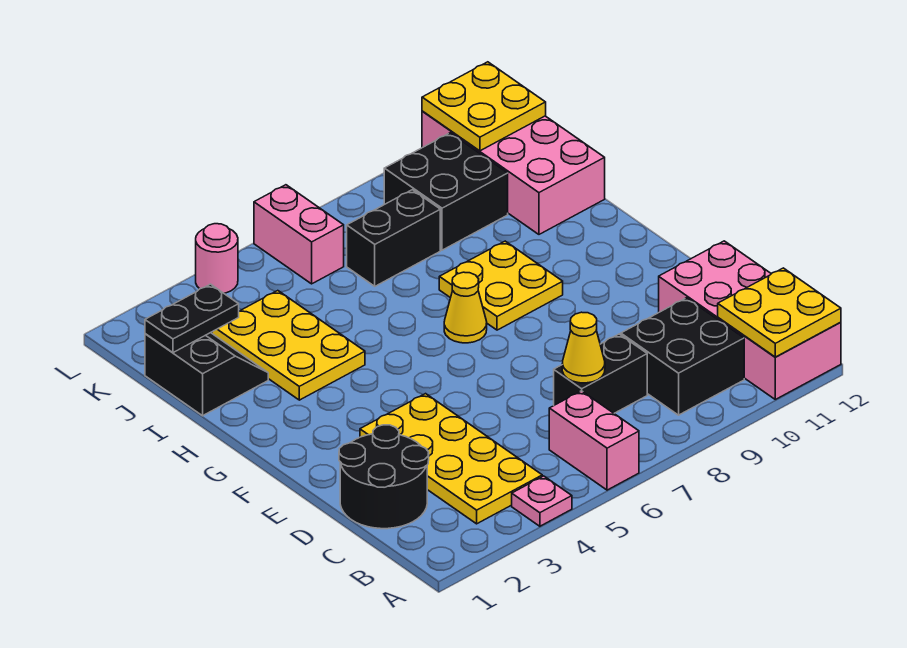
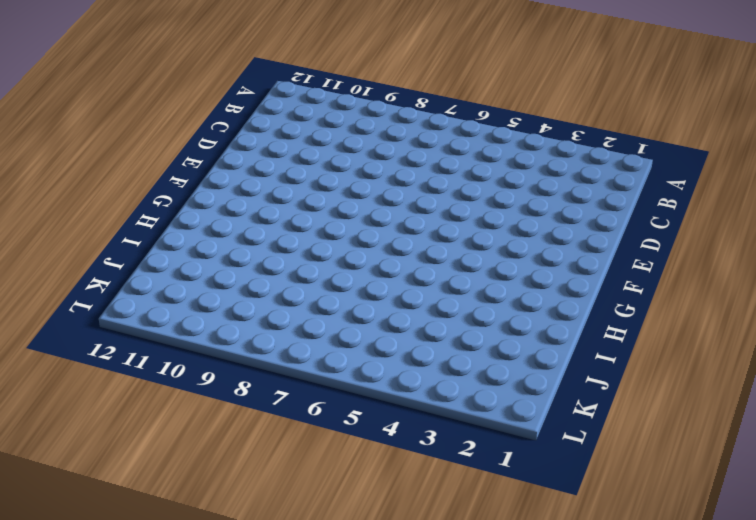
none -> pink plate A4 level 1
none -> pink brick A6:B6 level 1
none -> pink brick A11:D12 level 1

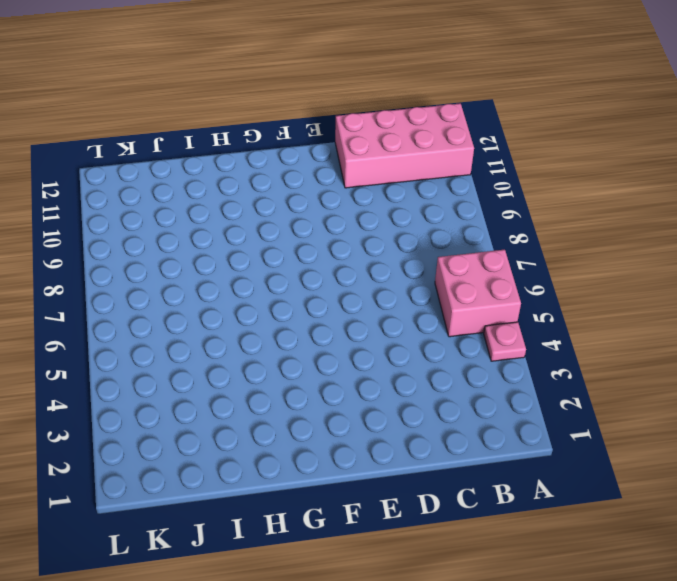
pink brick A5:B6 level 1 -> pink brick A6:B6 level 1
none -> yellow plate B3:E4 level 1
none -> black brick B9:C10 level 1
none -> black round brick C1:D2 level 1

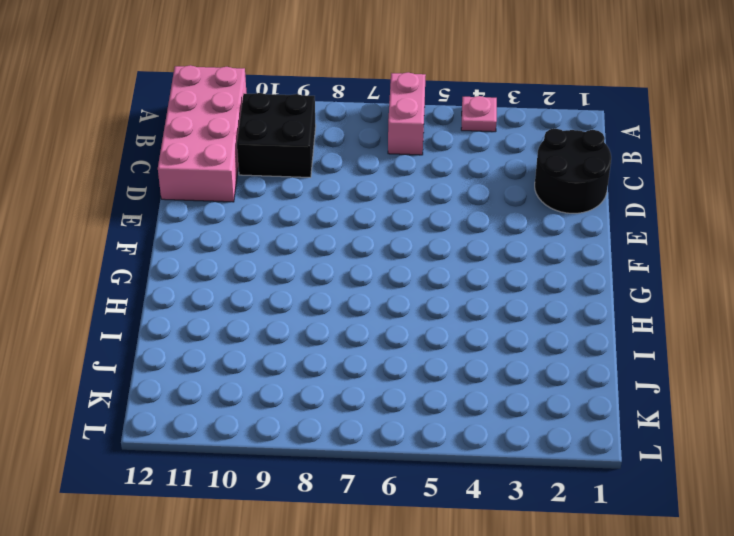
none -> yellow plate B3:E4 level 1
none -> black brick C7:C8 level 1
none -> yellow cone G7 level 1

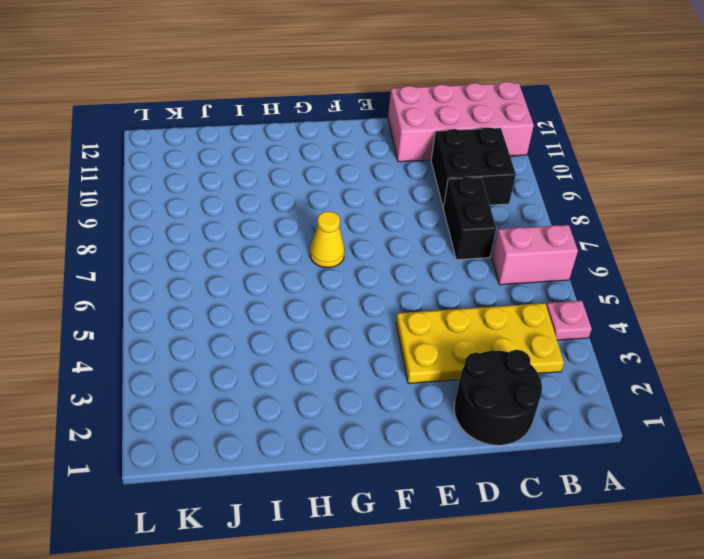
none -> yellow plate G8:H9 level 1
none -> yellow plate H3:J4 level 1
none -> black slope I1:J2 level 1 top 1

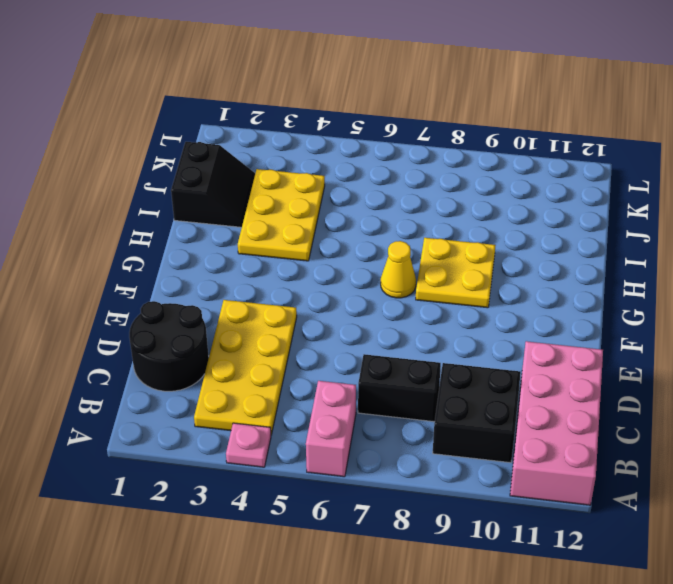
none -> pink brick I11:L12 level 1
none -> black brick J7:J8 level 1
none -> black brick J9:K10 level 1

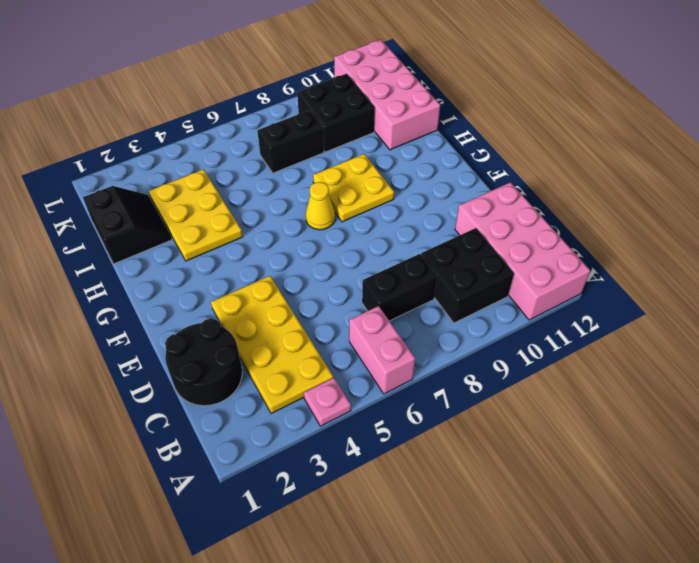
none -> pink brick K6:L6 level 1
none -> pink round brick L4 level 1
none -> yellow plate A11:B12 level 2

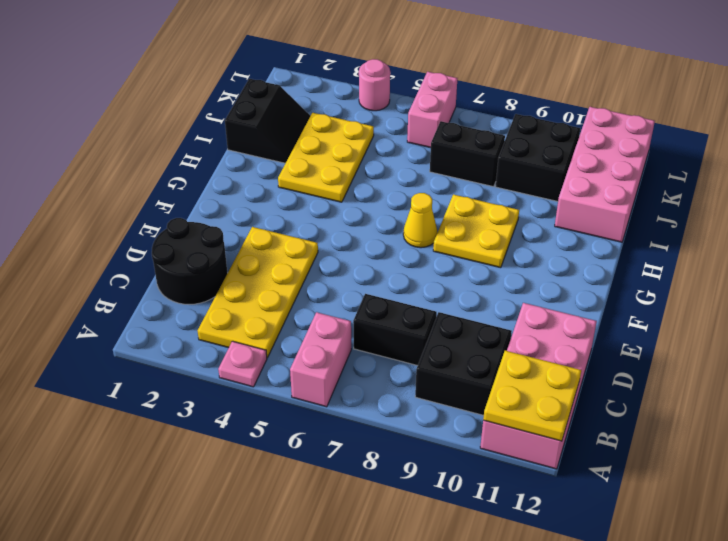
none -> yellow cone C7 level 2
none -> black plate J1:J2 level 2
none -> yellow plate K11:L12 level 2

